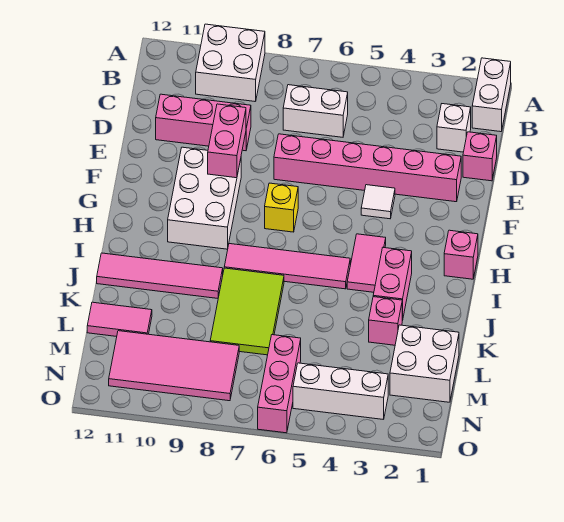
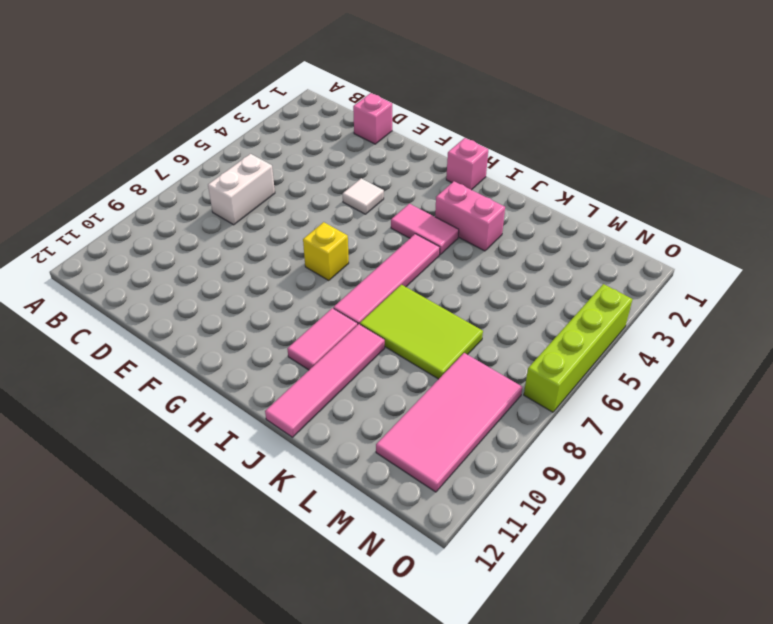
pink tile I9:I10 level 1 -> pink tile L11:L12 level 1
lime brick O4:O7 level 1 -> pink brick M6:O6 level 1
none -> white brick A1:B1 level 1
none -> white brick A9:B10 level 1
none -> white brick C2 level 1

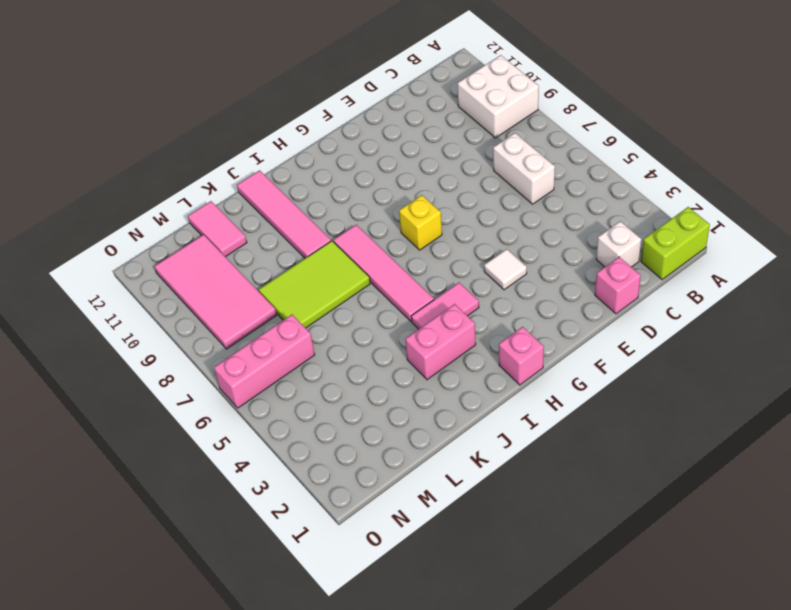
lime brick A1:B1 level 1 -> white brick A1:B1 level 1
none -> pink brick D9:D11 level 1
none -> pink brick E2:E7 level 1
none -> white brick F9:H10 level 1

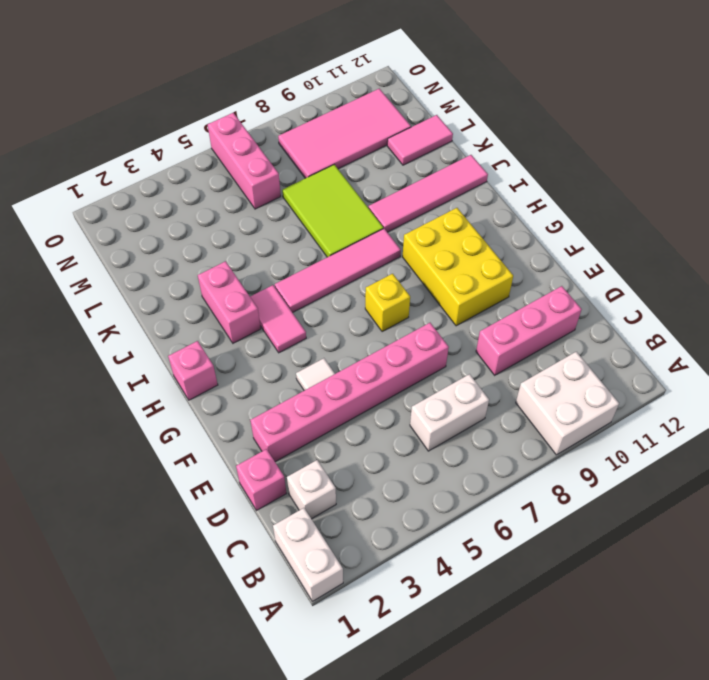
yellow brick F9:H10 level 1 -> white brick F9:H10 level 1
none -> pink brick K3 level 1
none -> white brick L1:M2 level 1
none -> white brick N3:N5 level 1

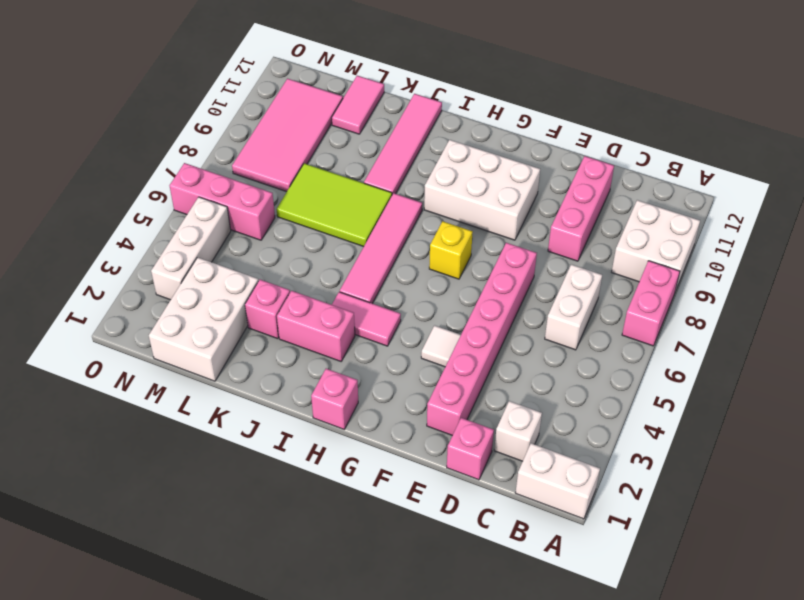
pink brick A7:A8 level 1 -> pink brick E9:F9 level 2
white brick L1:M3 level 1 -> white brick L1:M2 level 1

